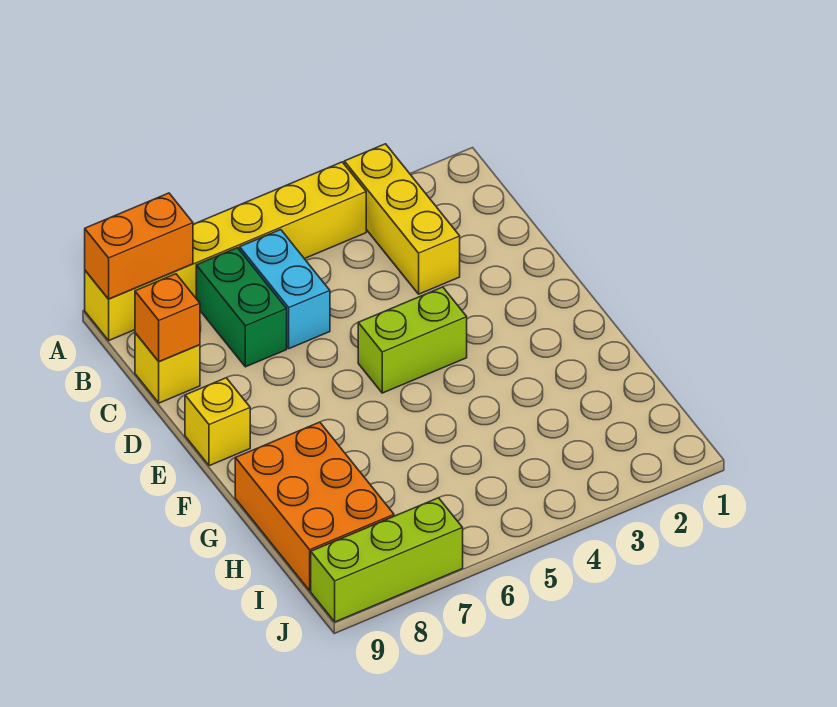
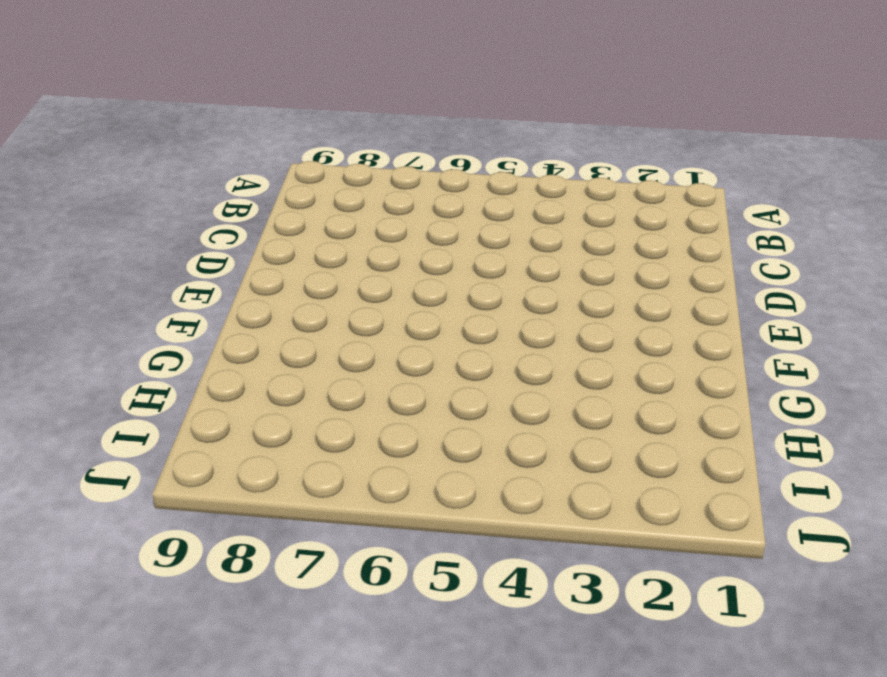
none -> yellow brick A3:C3 level 1
none -> yellow brick A4:A9 level 1

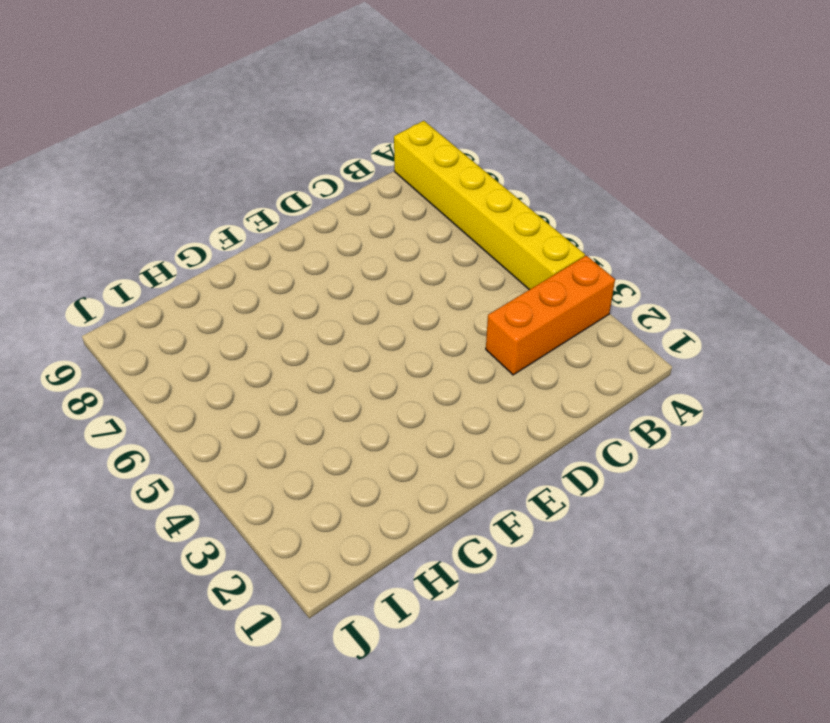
orange brick A3:C3 level 1 -> yellow brick A3:C3 level 1
none -> cyan brick B6:C6 level 1
none -> green brick B7:C7 level 1

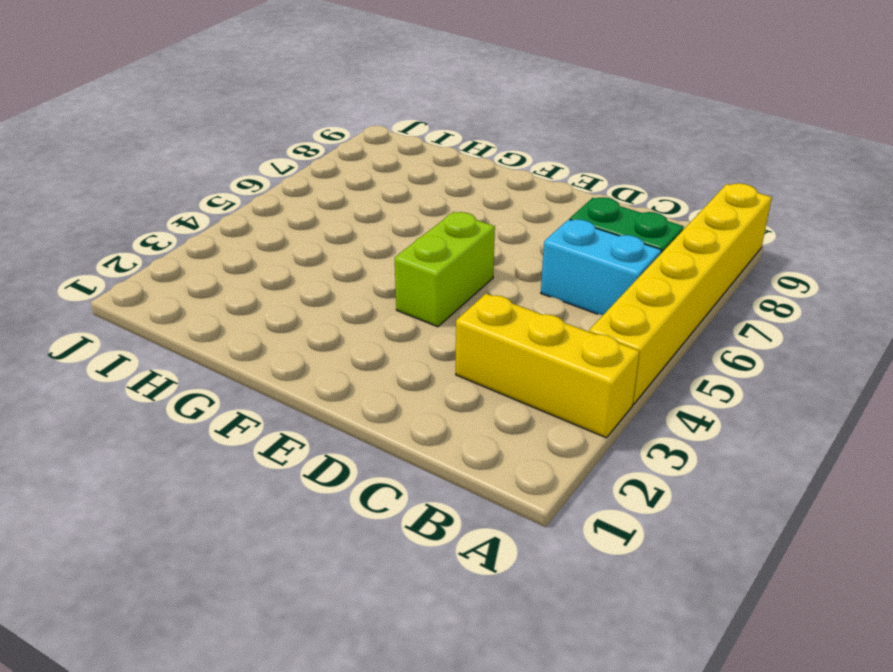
none -> yellow brick C9 level 1
none -> yellow brick E9 level 1

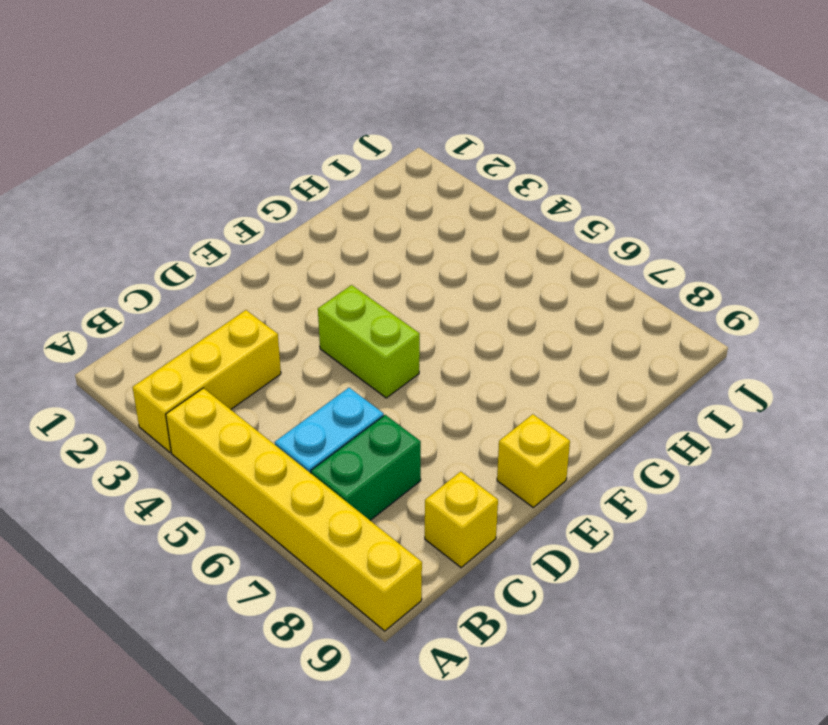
none -> orange brick G8:I9 level 1
none -> lime brick J7:J9 level 1

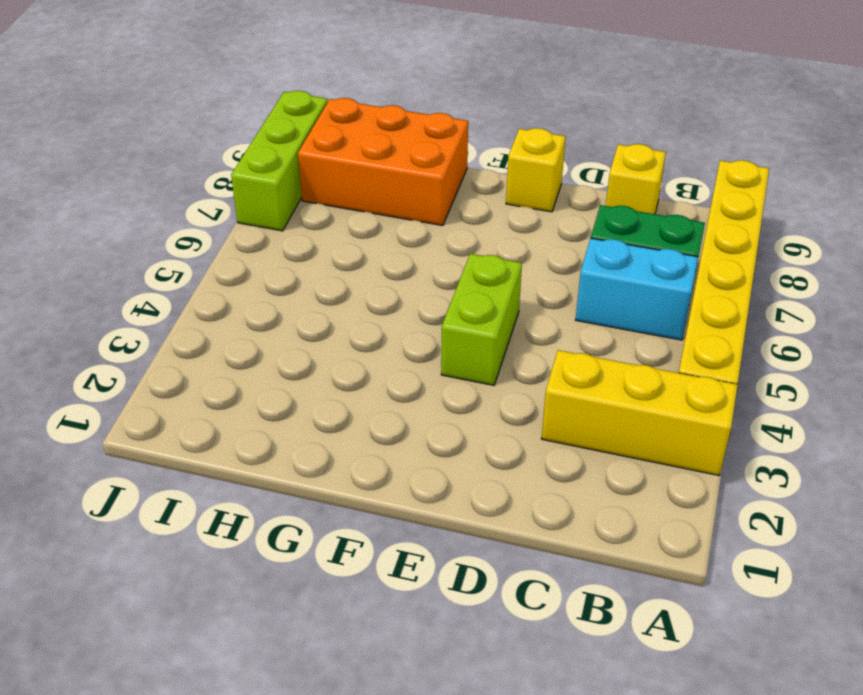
none -> orange brick A8:A9 level 2
none -> orange brick C9 level 2

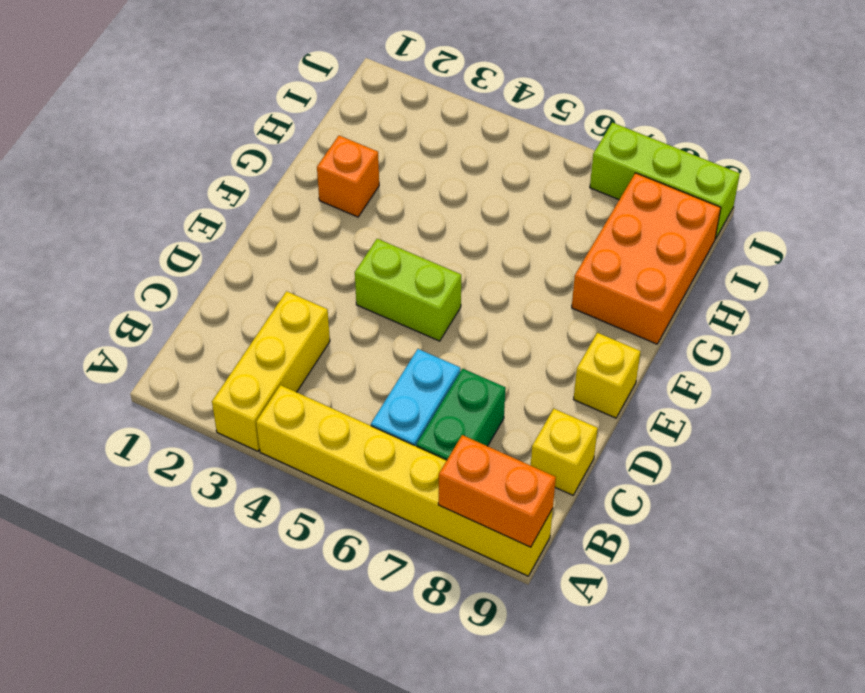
orange brick G2 level 1 -> orange brick C9 level 2

